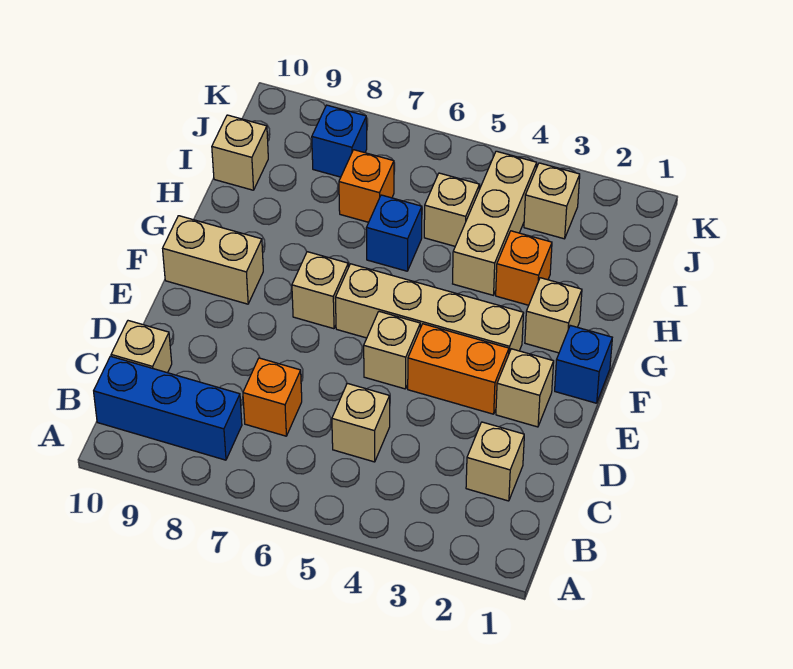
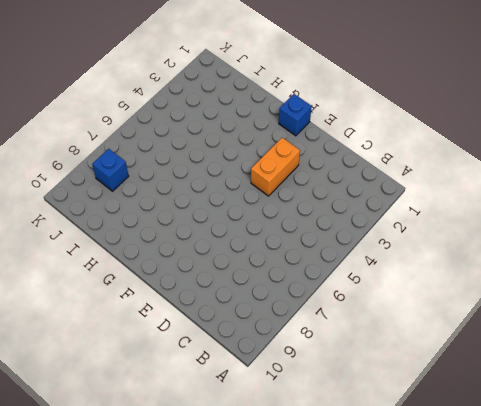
none -> blue brick B8:B10 level 1
none -> tan brick C2 level 1
none -> tan brick C5 level 1

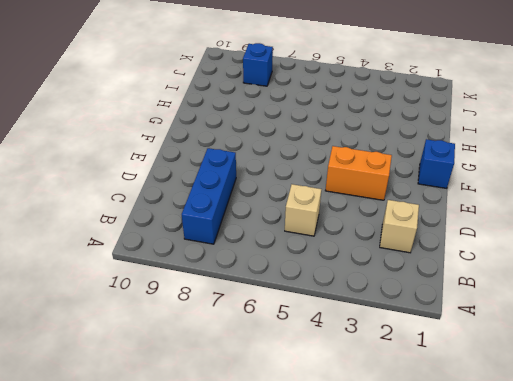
blue brick B8:D8 level 1 -> blue brick B8:B10 level 1
none -> orange brick C7 level 1
none -> tan brick C10 level 1
none -> tan brick E2 level 1

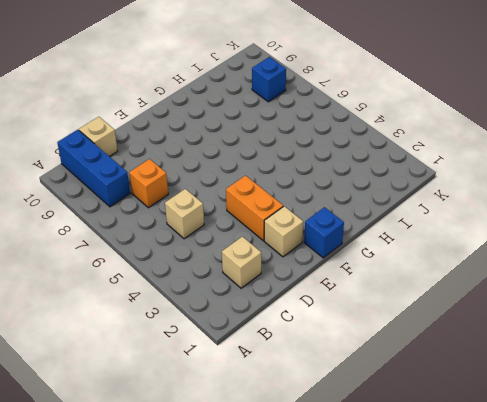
none -> tan brick E5 level 1
none -> tan brick F3:F6 level 1
none -> tan brick F7 level 1

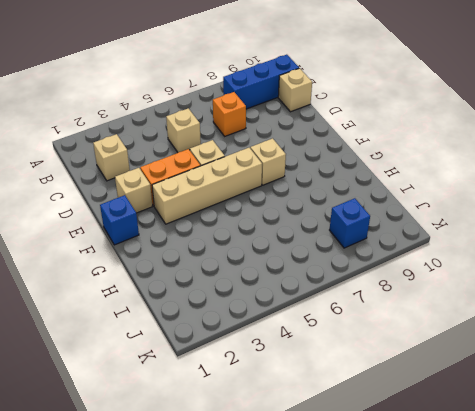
none -> tan brick F9:F10 level 1
none -> tan brick G2 level 1
none -> orange brick H3 level 1

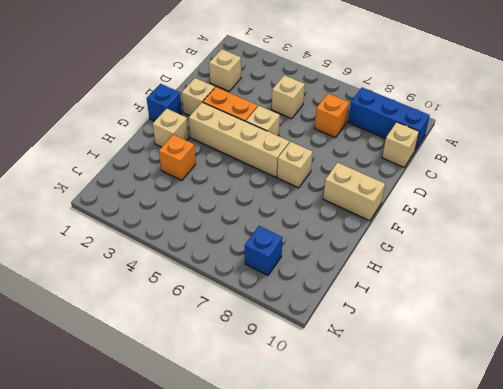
none -> tan brick H4:J4 level 1
none -> blue brick H6 level 1
none -> tan brick I5 level 1

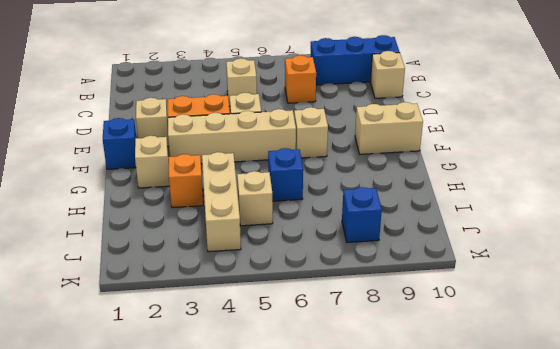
none -> tan brick C2 level 1
none -> orange brick I7 level 1
none -> tan brick I10 level 1

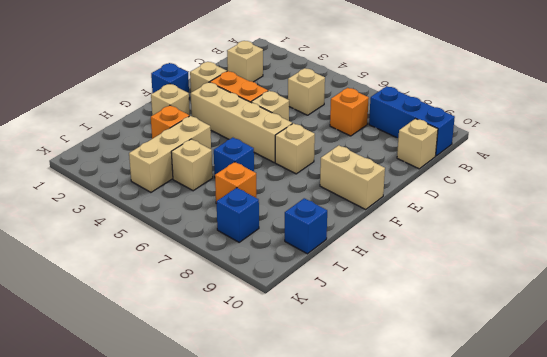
blue brick I10 level 1 -> tan brick I10 level 1
none -> tan brick J3 level 1

